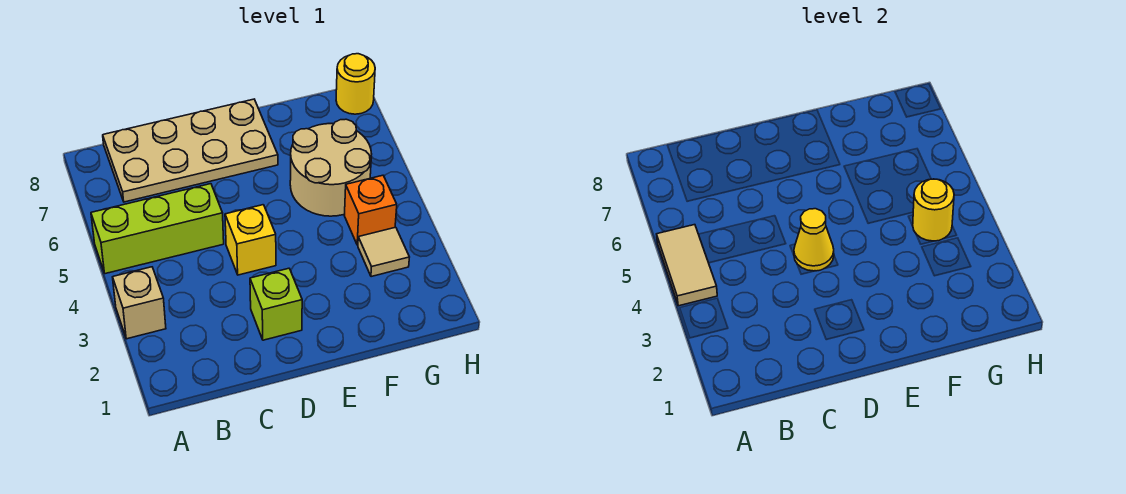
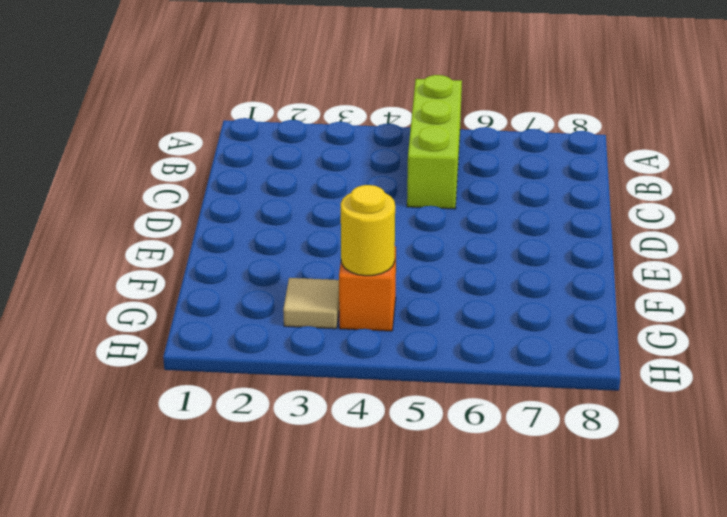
none -> tan brick A3 level 1
none -> tan plate B7:E8 level 1
none -> lime brick D2 level 1

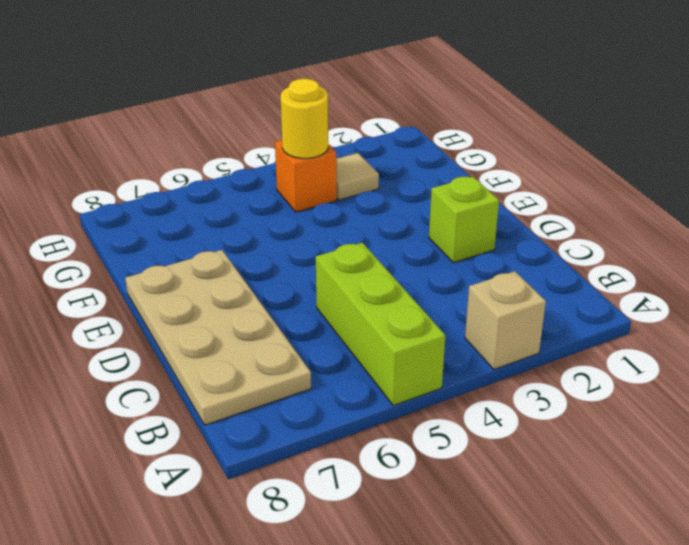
none -> yellow brick D4 level 1
none -> tan round brick F5:G6 level 1
none -> yellow round brick H8 level 1

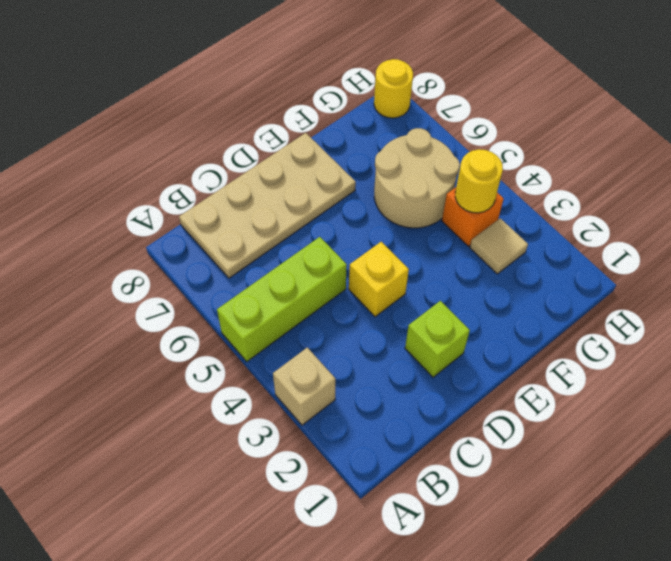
none -> tan tile A4:A5 level 2
none -> yellow cone D4 level 2

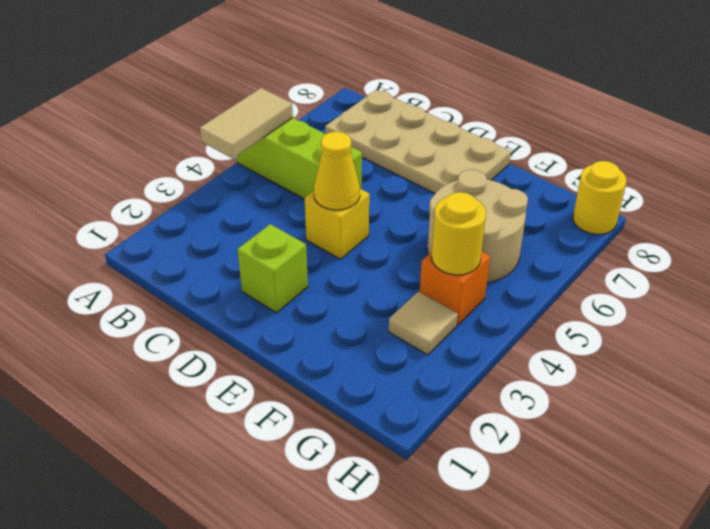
none -> tan brick A3 level 1

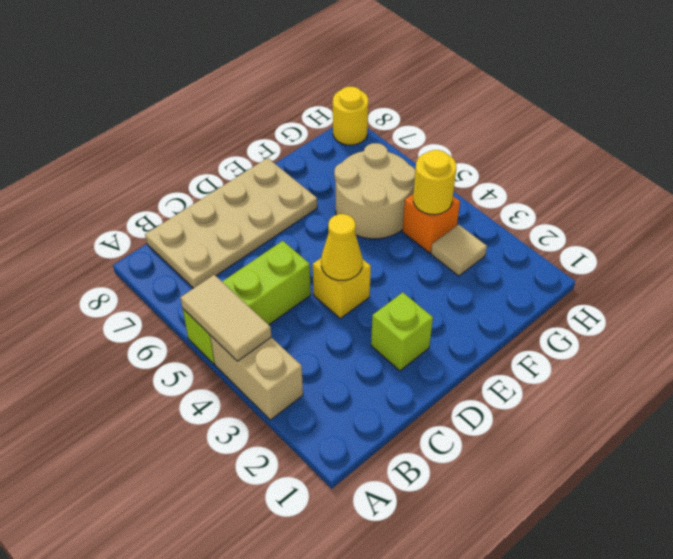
tan brick A3:A4 level 1 -> tan brick A3 level 1

